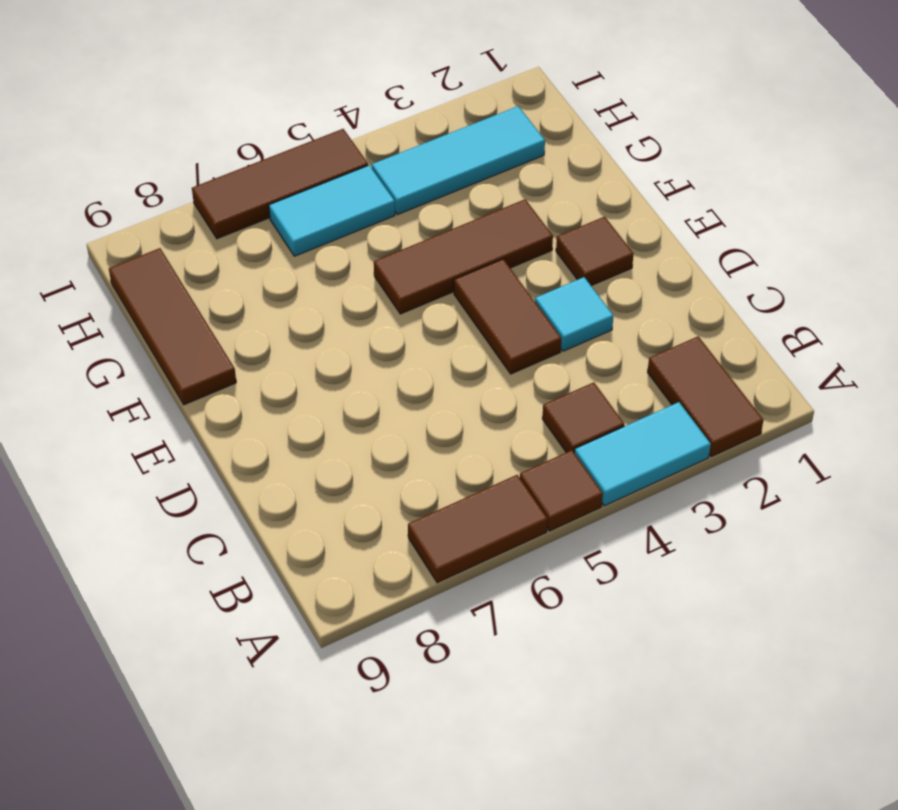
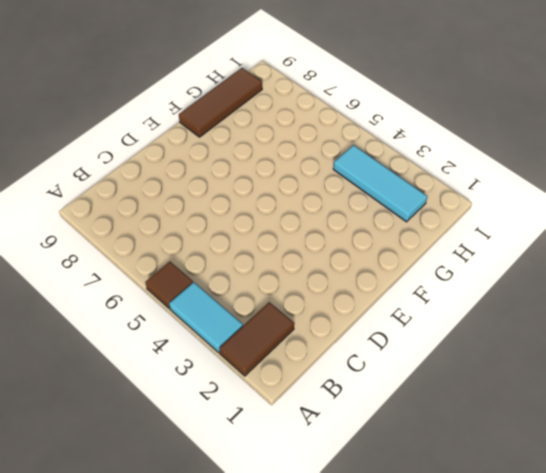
none -> brown tile A6:A7 level 1
none -> brown tile B4 level 1
none -> cyan tile D3 level 1

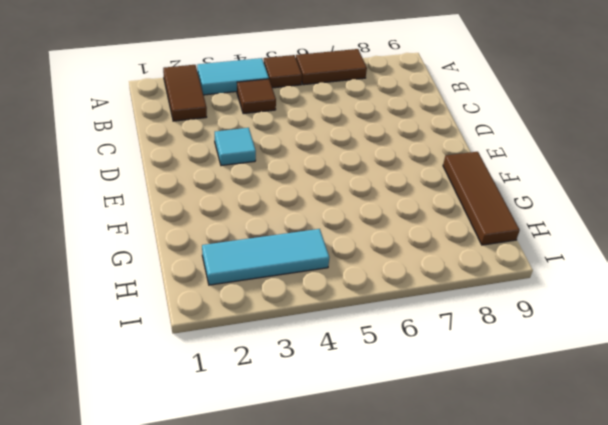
none -> brown tile D4:E4 level 1
none -> brown tile E2 level 1
none -> brown tile F3:F5 level 1

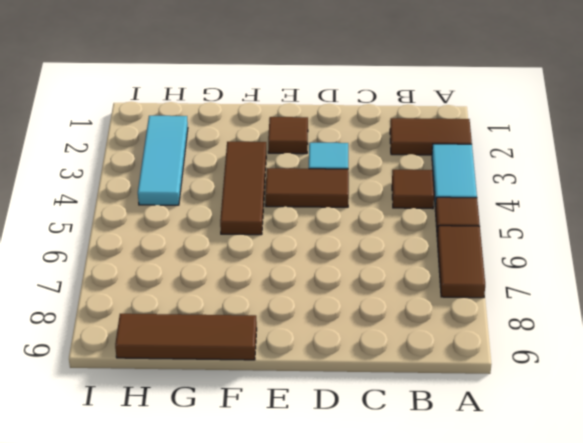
none -> cyan tile H5:H6 level 1
none -> brown tile I5:I7 level 1

